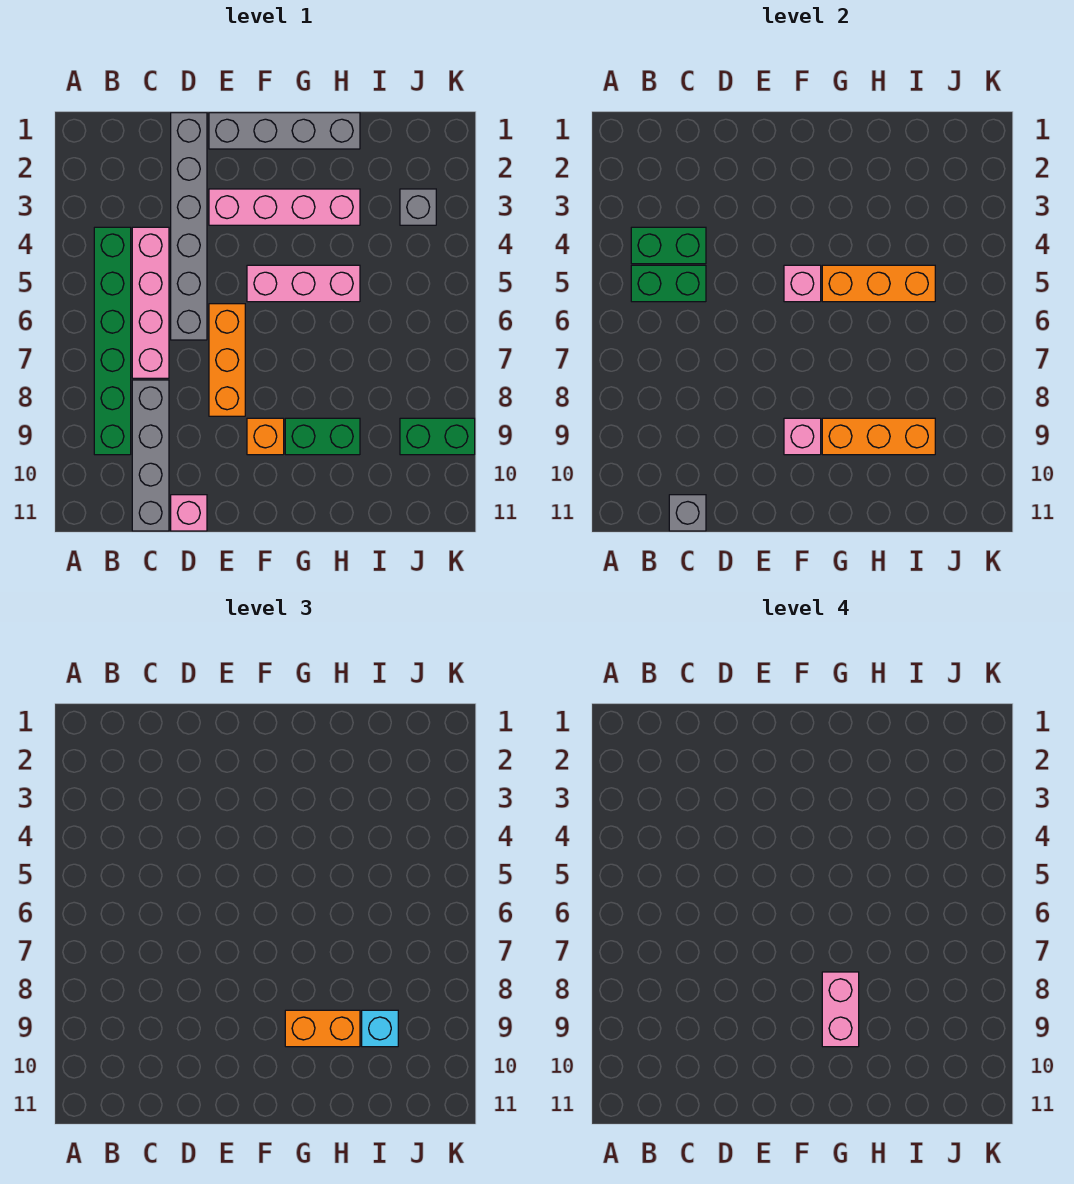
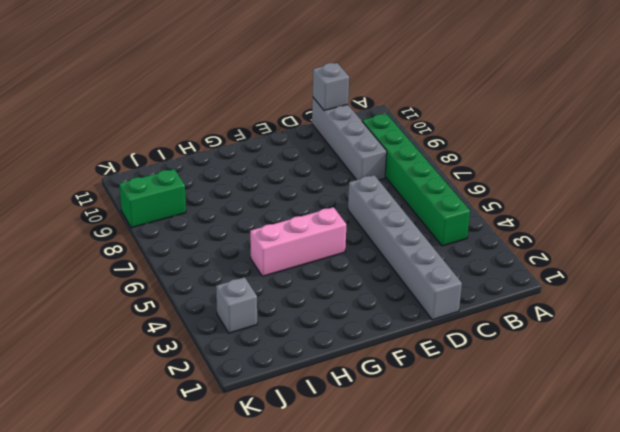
none -> pink brick C4:C7 level 1
none -> pink brick D11 level 1
none -> grey brick E1:H1 level 1

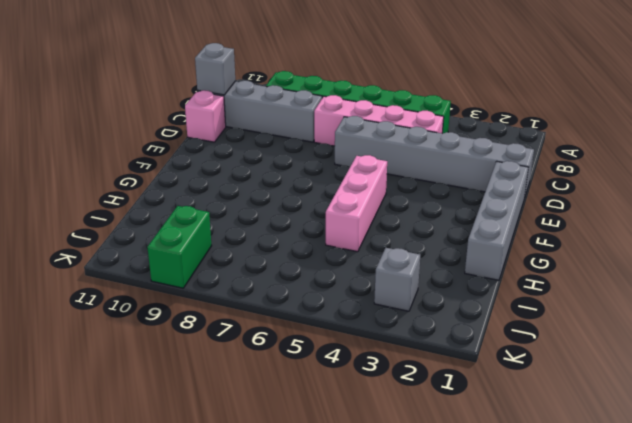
none -> pink brick E3:H3 level 1
none -> orange brick E6:E8 level 1
none -> orange brick F9 level 1

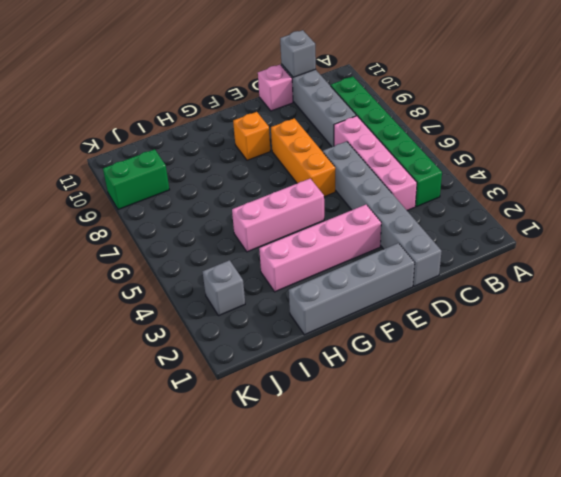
none -> green brick G9:H9 level 1
none -> green brick B4:C4 level 2
none -> green brick B5:C5 level 2

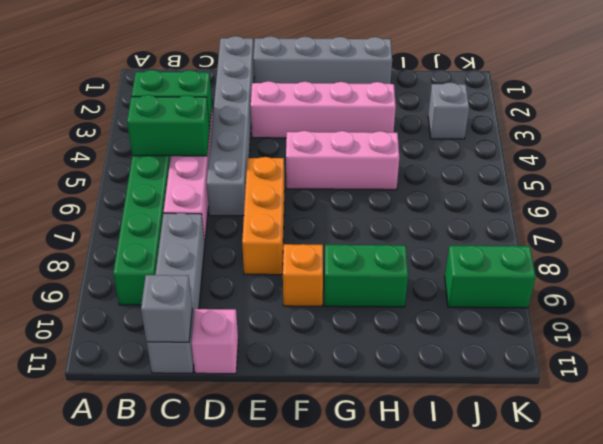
none -> pink brick F5 level 2
none -> pink brick F9 level 2
none -> orange brick G5:I5 level 2

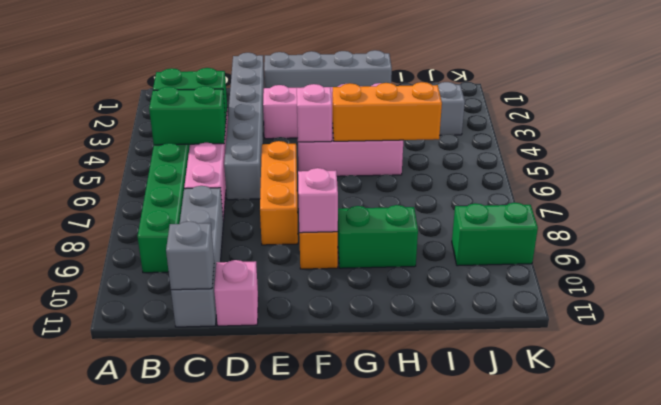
none -> orange brick G9:I9 level 2
none -> orange brick G9:H9 level 3
none -> cyan brick I9 level 3

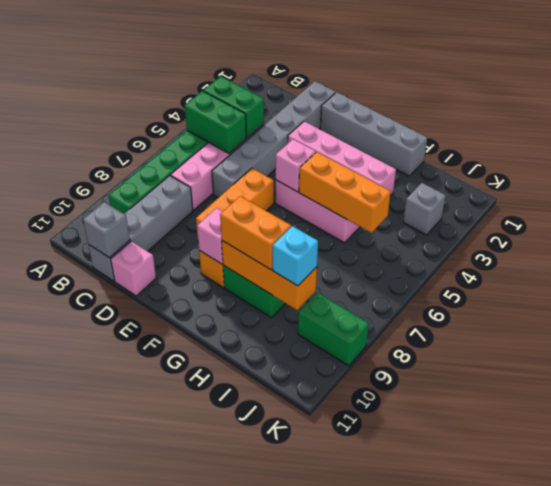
none -> pink brick G8:G9 level 4

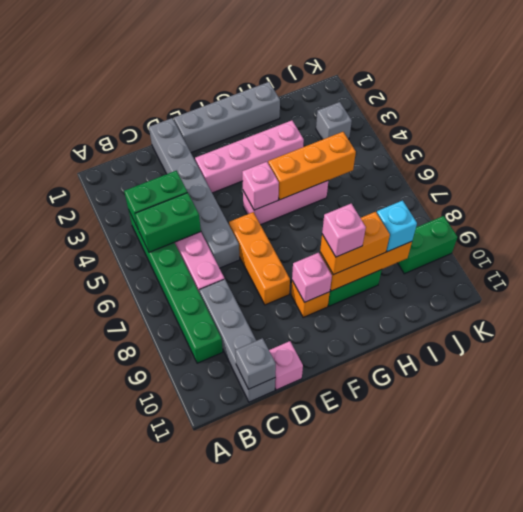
pink brick G9 level 4 -> pink brick G8:G9 level 4

